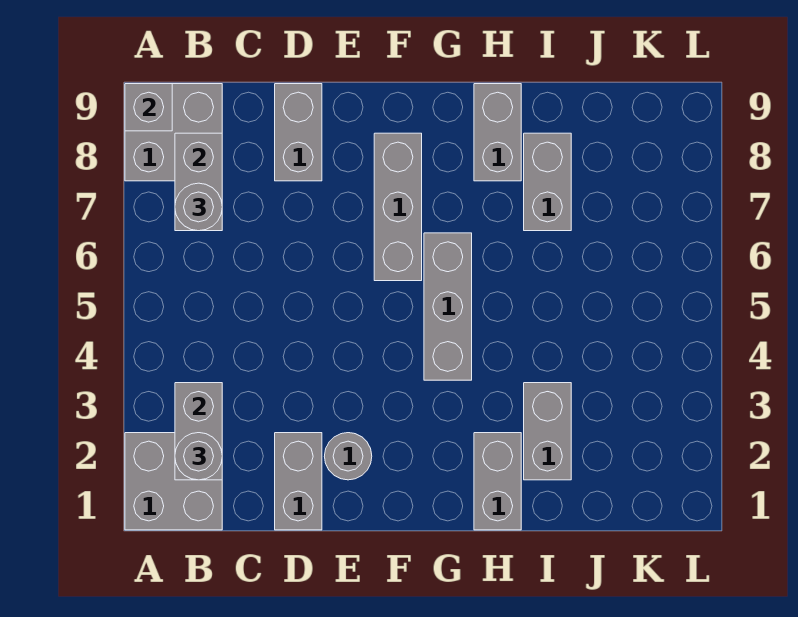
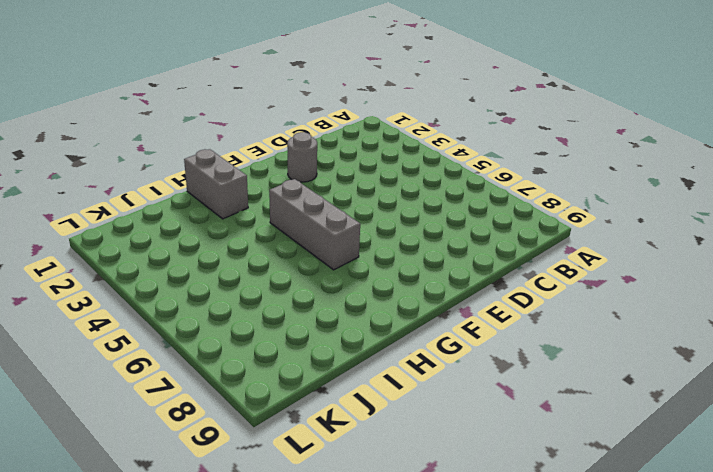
none -> grey brick A1:B2 level 1
none -> grey brick A8:B9 level 1
none -> grey brick D1:D2 level 1

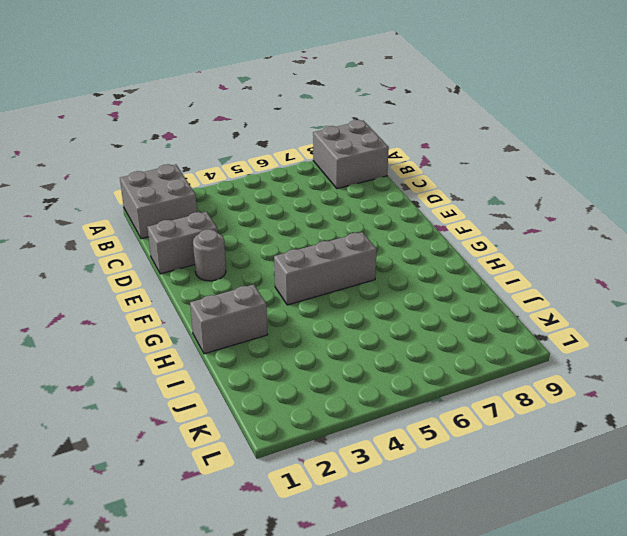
none -> grey brick D8:D9 level 1
none -> grey brick F6:F8 level 1
none -> grey brick H8:H9 level 1

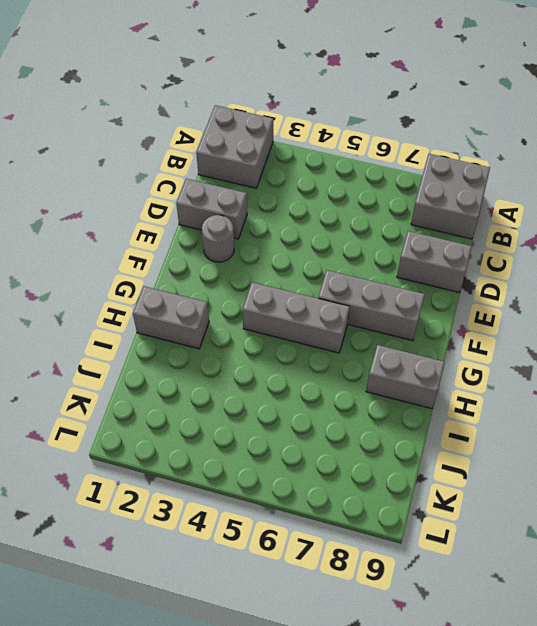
none -> grey brick I2:I3 level 1
none -> grey brick I7:I8 level 1
none -> grey brick A9 level 2

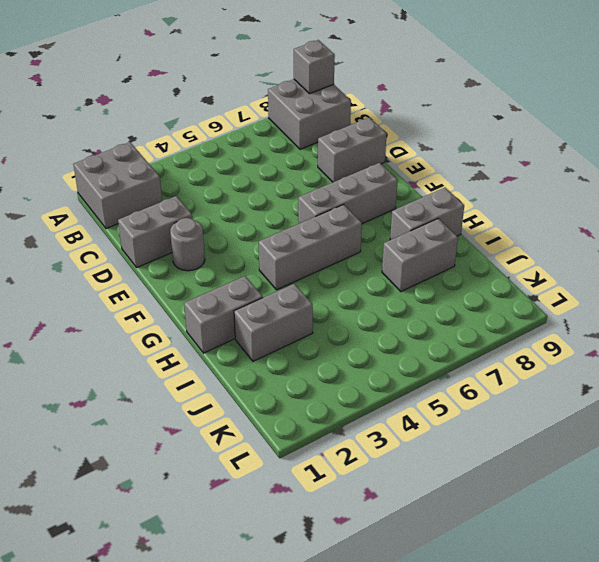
none -> grey brick B2:B3 level 2
none -> grey brick B7:B8 level 2
none -> grey round brick B2 level 3

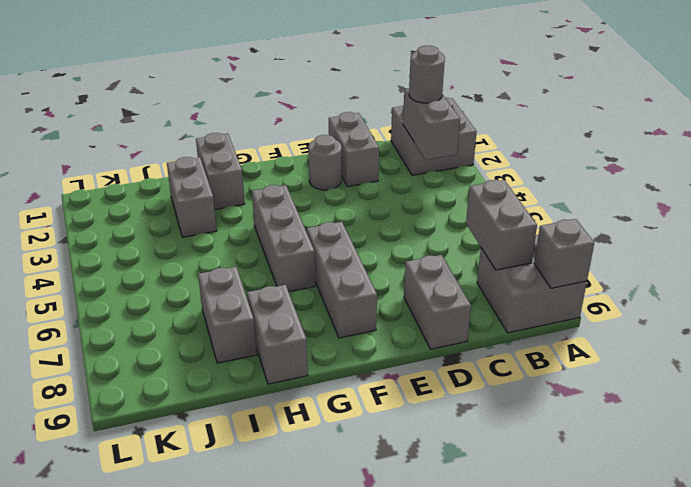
none -> grey round brick B7 level 3

